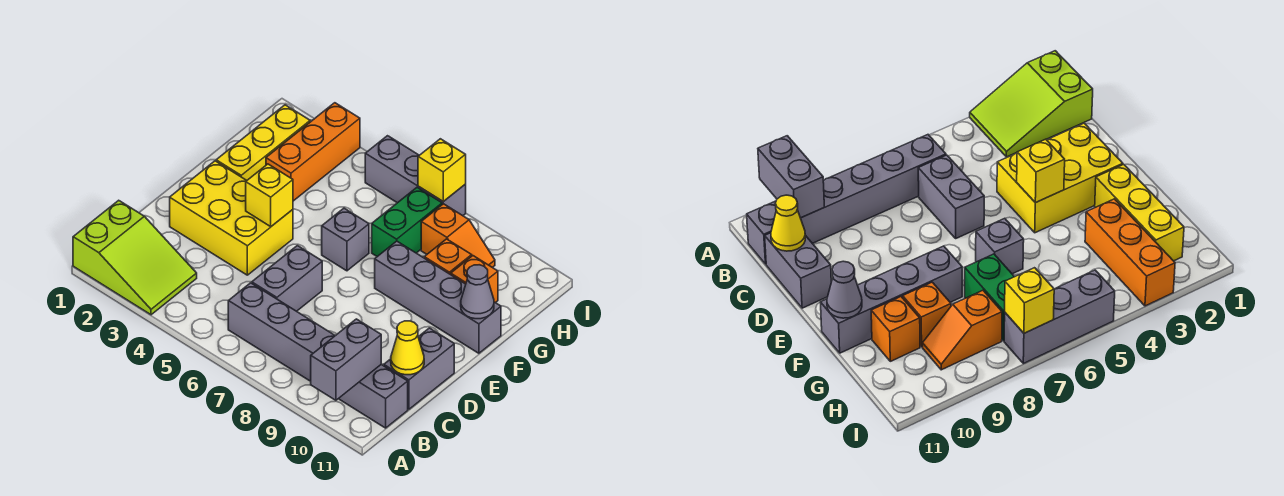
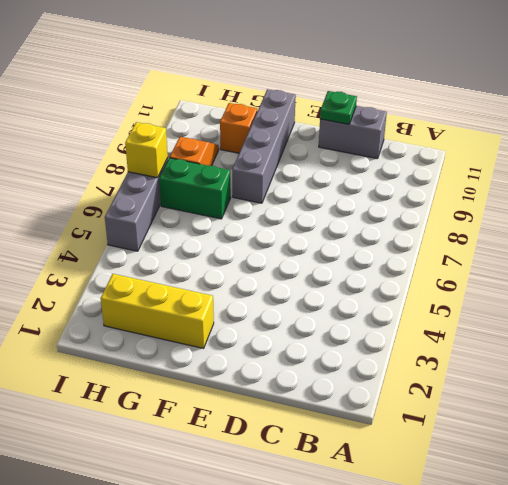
green plate D11 level 2 -> none
none -> lime slope A1:B3 level 1 top 1
none -> grey brick B6:B11 level 1
none -> grey brick C6:D6 level 1

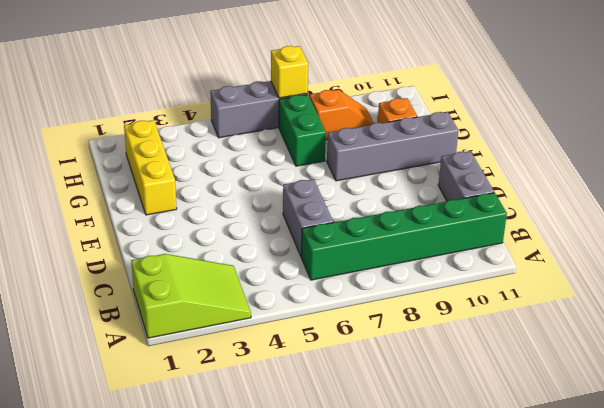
green brick B6:B11 level 1 -> grey brick B6:B11 level 1
none -> yellow brick D2:E4 level 1
none -> grey brick F6 level 1
none -> orange brick G3:I3 level 1

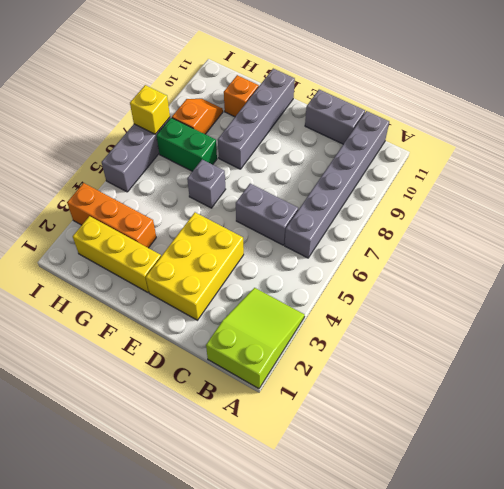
none -> orange brick G9 level 1
none -> grey brick A10:B10 level 2
none -> yellow cone C11 level 2

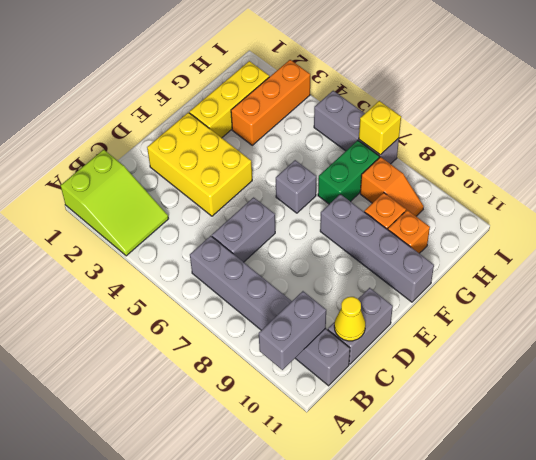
none -> yellow brick E4 level 2
none -> grey cone F11 level 2

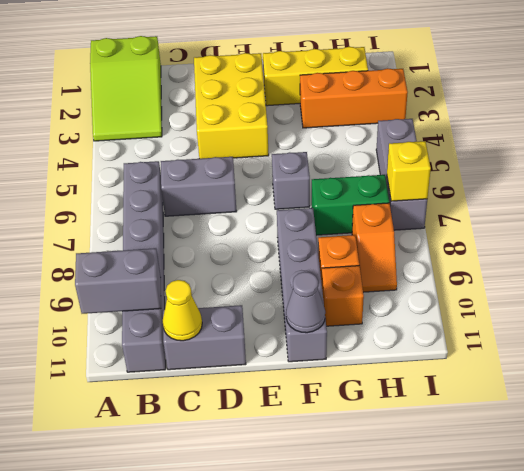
none -> yellow brick E4 level 2

